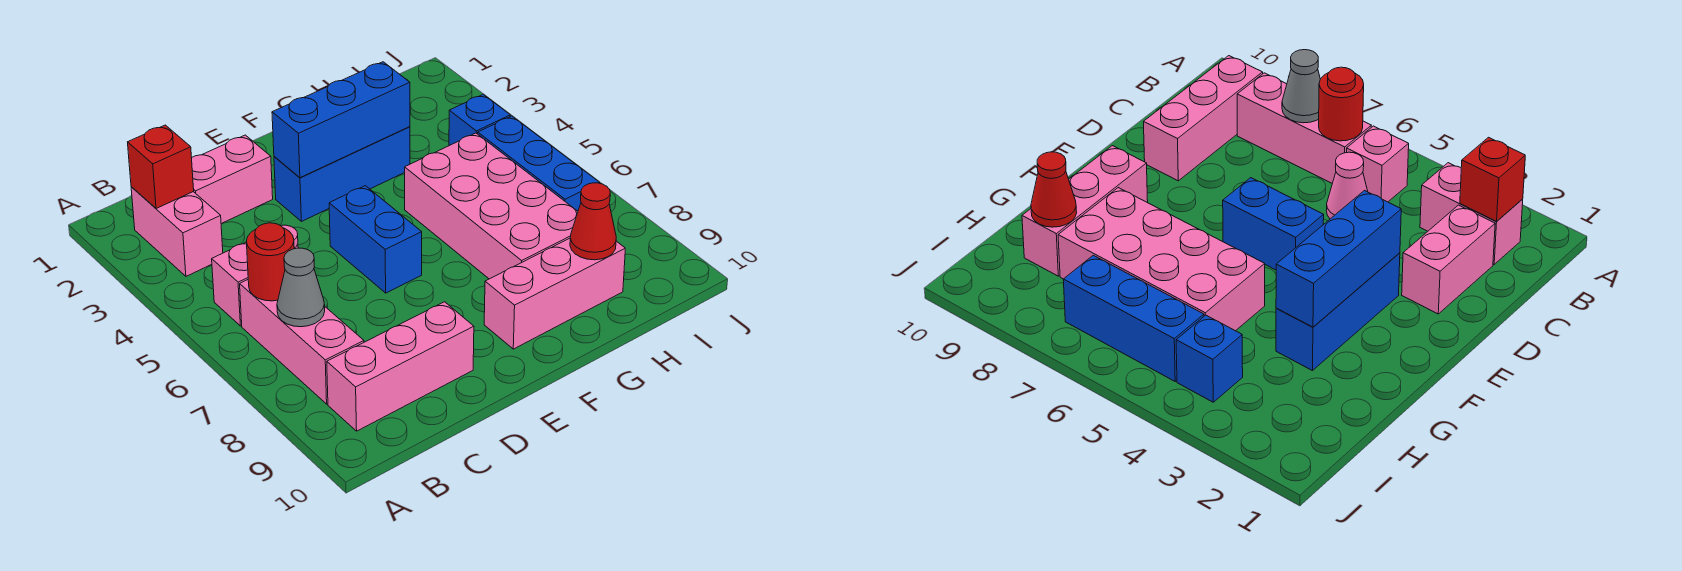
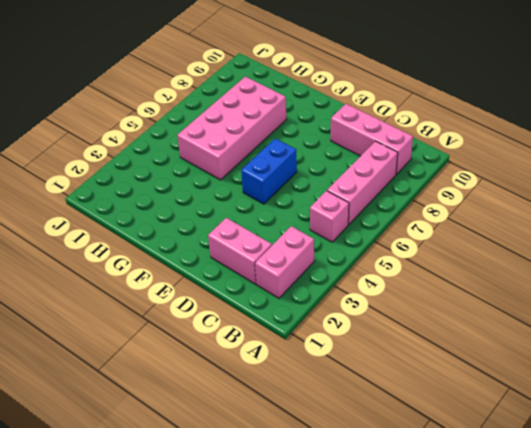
none -> pink cone C5 level 1
none -> blue brick E3:G3 level 1
none -> pink brick F9:H9 level 1

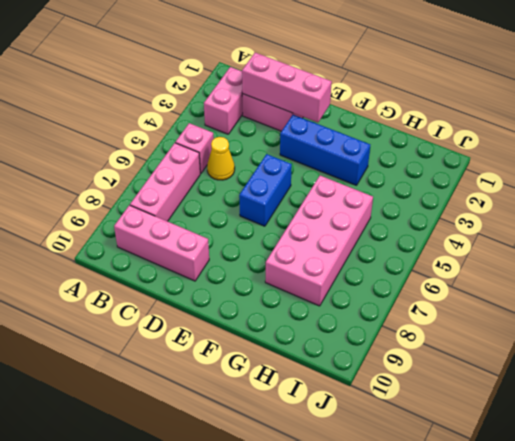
pink brick C2:E2 level 2 -> pink brick F9:H9 level 1
yellow cone C5 level 1 -> pink cone C5 level 1
none -> blue brick I4 level 1
none -> blue brick I5:I7 level 1
none -> red brick B2 level 2

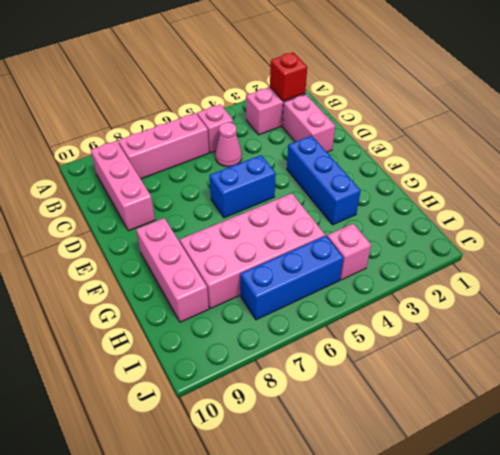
pink brick I4 level 1 -> blue brick I4 level 1
none -> red round brick B6 level 2
none -> grey cone B7 level 2
none -> blue brick E3:G3 level 2

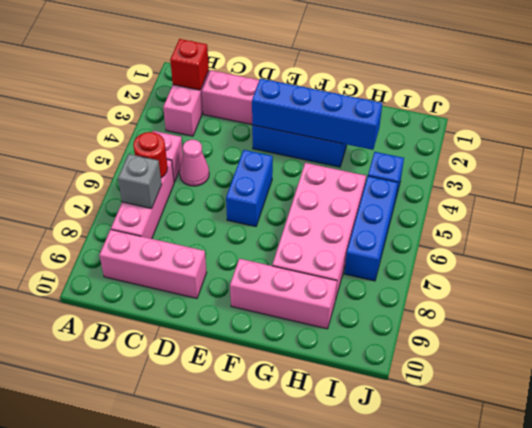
grey brick B7 level 2 -> grey cone B7 level 2
blue brick E3:H3 level 2 -> blue brick E3:G3 level 2
none -> red cone H9 level 2

